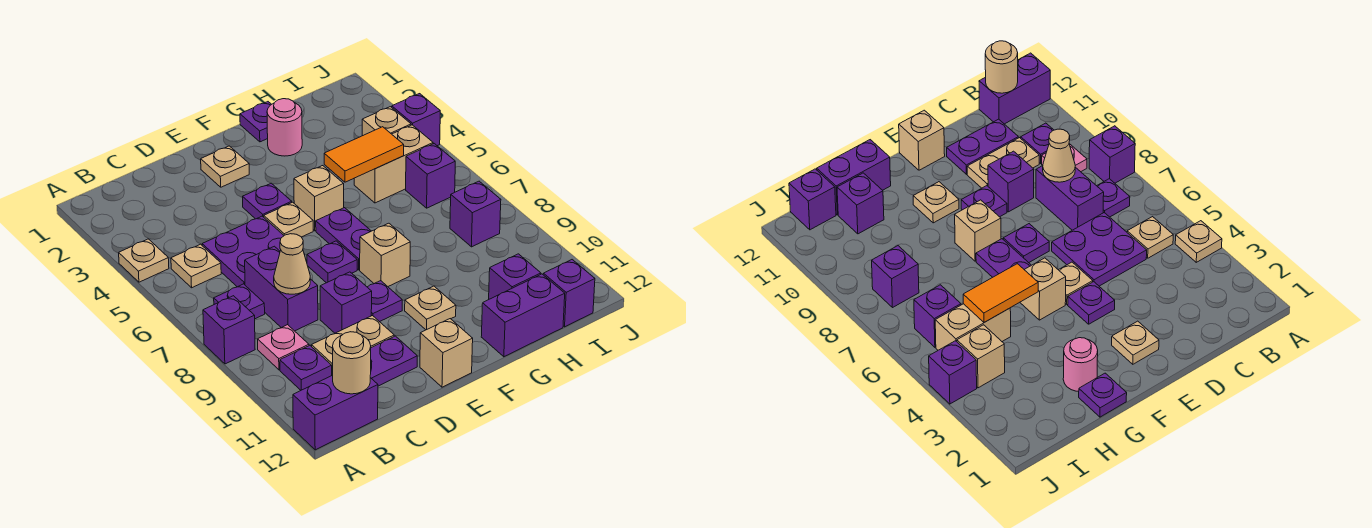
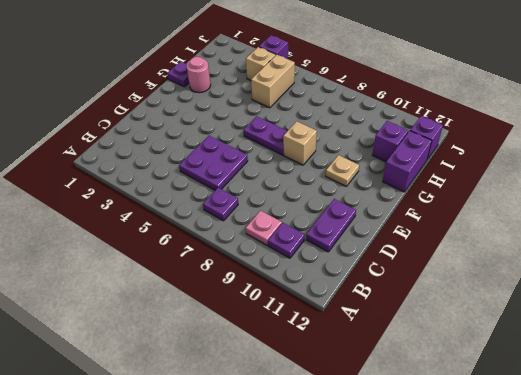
none -> tan plate A4 level 1
none -> purple brick A8 level 1
none -> purple brick A12:B12 level 1
none -> tan plate B5 level 1

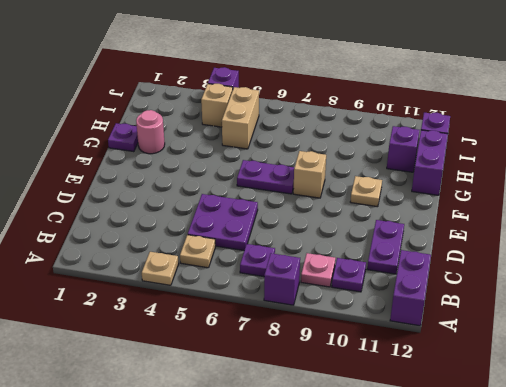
none -> purple brick C7:C8 level 1
none -> tan plate C10:D10 level 1
none -> purple brick D9 level 1
none -> tan plate E2 level 1

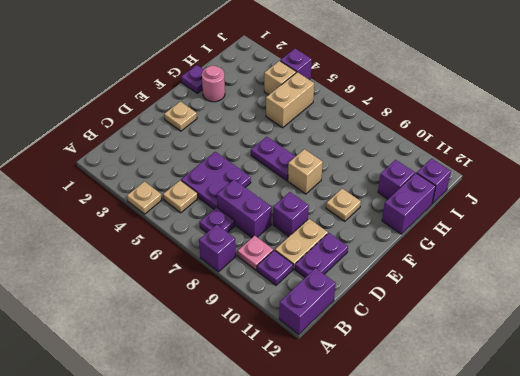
none -> purple plate E4 level 1
none -> tan plate E5 level 1
none -> purple plate E7 level 1
none -> purple plate E9 level 1

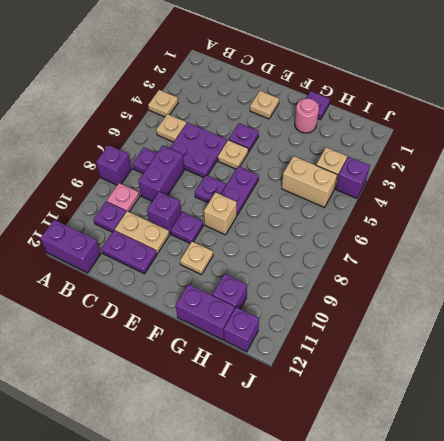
none -> tan brick E12 level 1
none -> tan brick F5 level 1
none -> purple brick I6 level 1
none -> purple brick I8 level 1

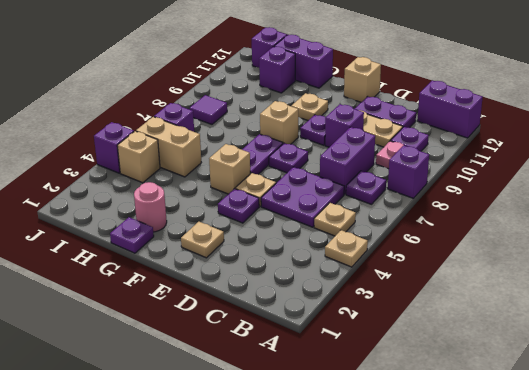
purple tile I8 level 1 -> purple brick I8 level 1
none -> tan round brick B12 level 2
none -> tan cone C8 level 2
none -> orange tile G5:H5 level 2

